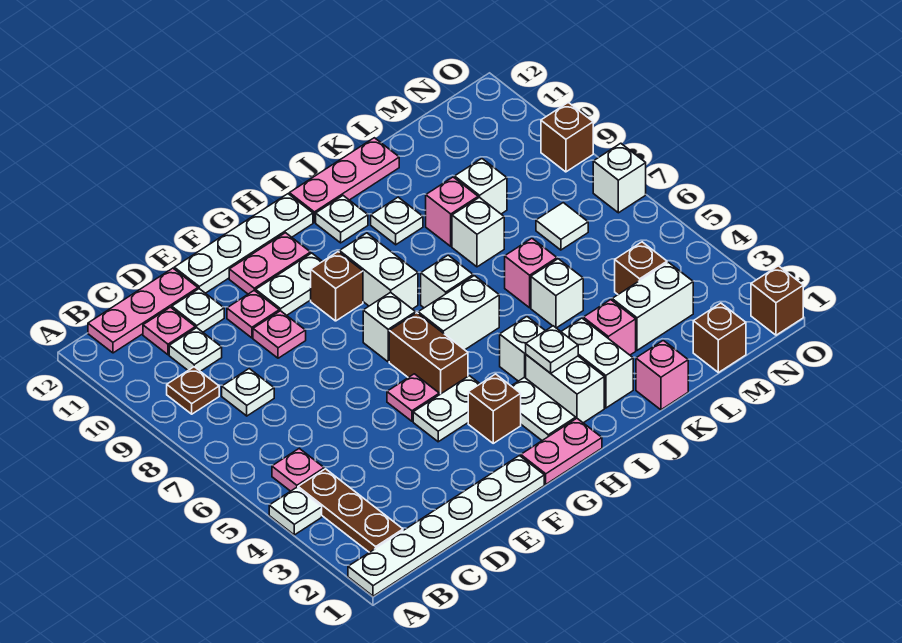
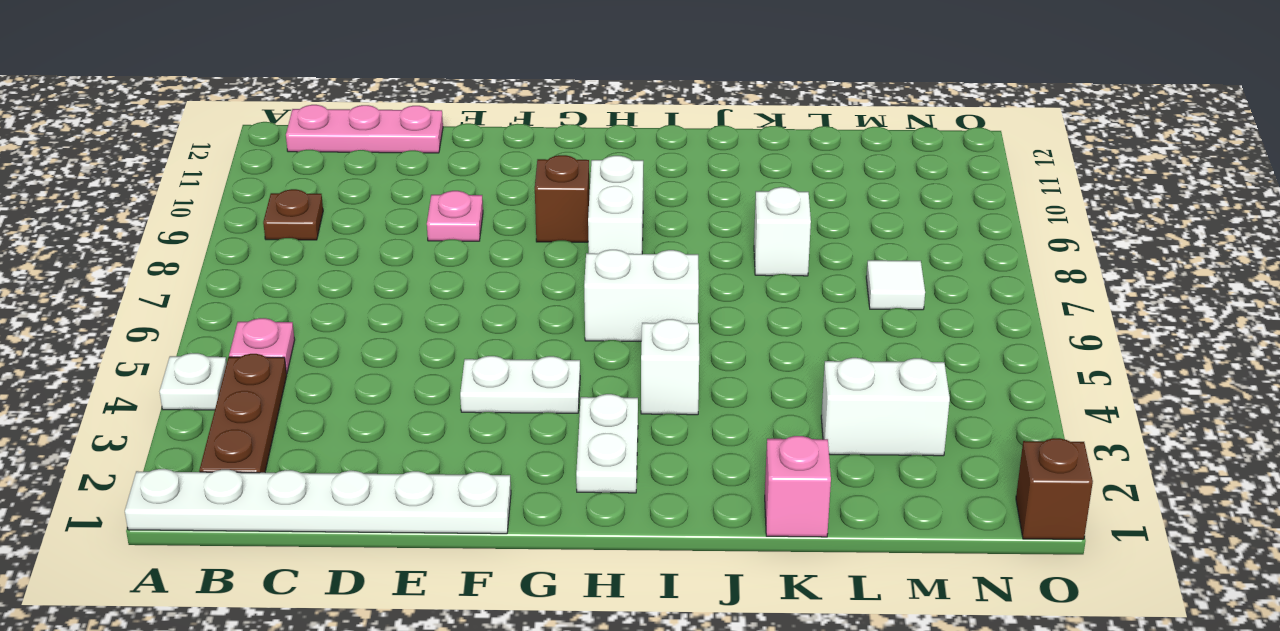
none -> white plate C8 level 1
none -> white plate C10 level 1
none -> pink plate C11 level 1
none -> white plate D11 level 1

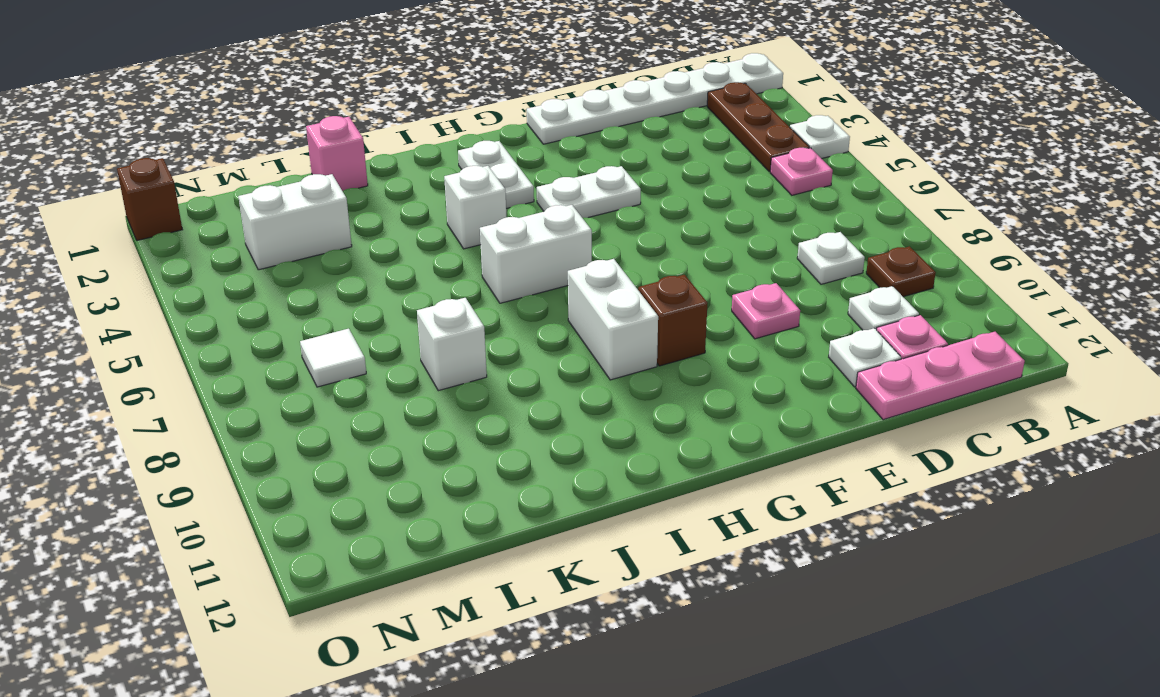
none -> pink plate E10 level 1
none -> white plate E12:H12 level 1
none -> pink plate F5 level 1
none -> white plate F10:G10 level 1

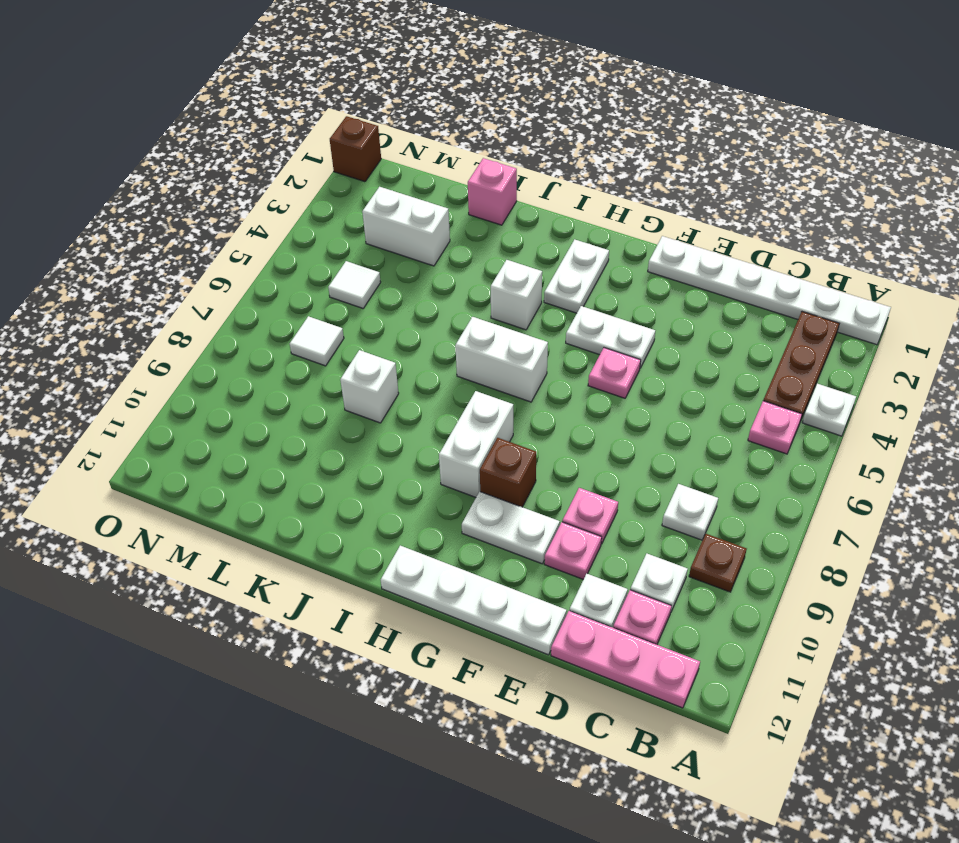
white tile M5 level 1 -> none
none -> pink plate F11:G11 level 1
none -> pink plate G1:H1 level 1
none -> brown brick G3 level 1
none -> brown brick G5:G6 level 1

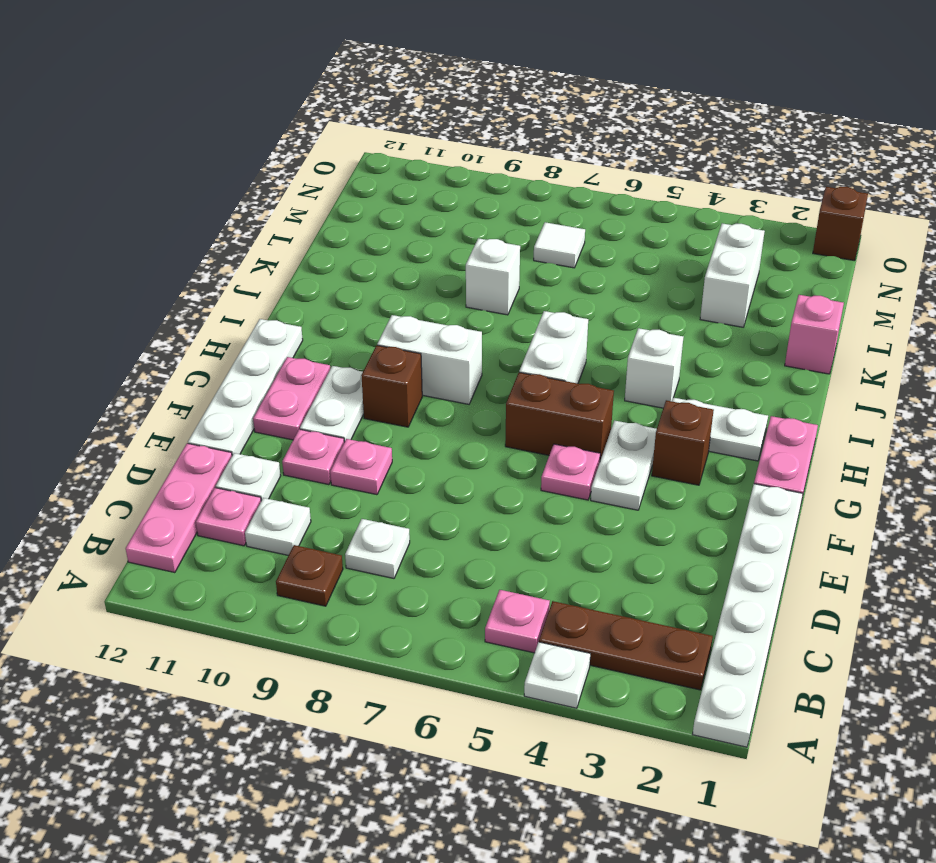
none -> white brick G7 level 1
none -> white brick I2:I3 level 1
none -> white brick I7 level 1
none -> white plate I11 level 1

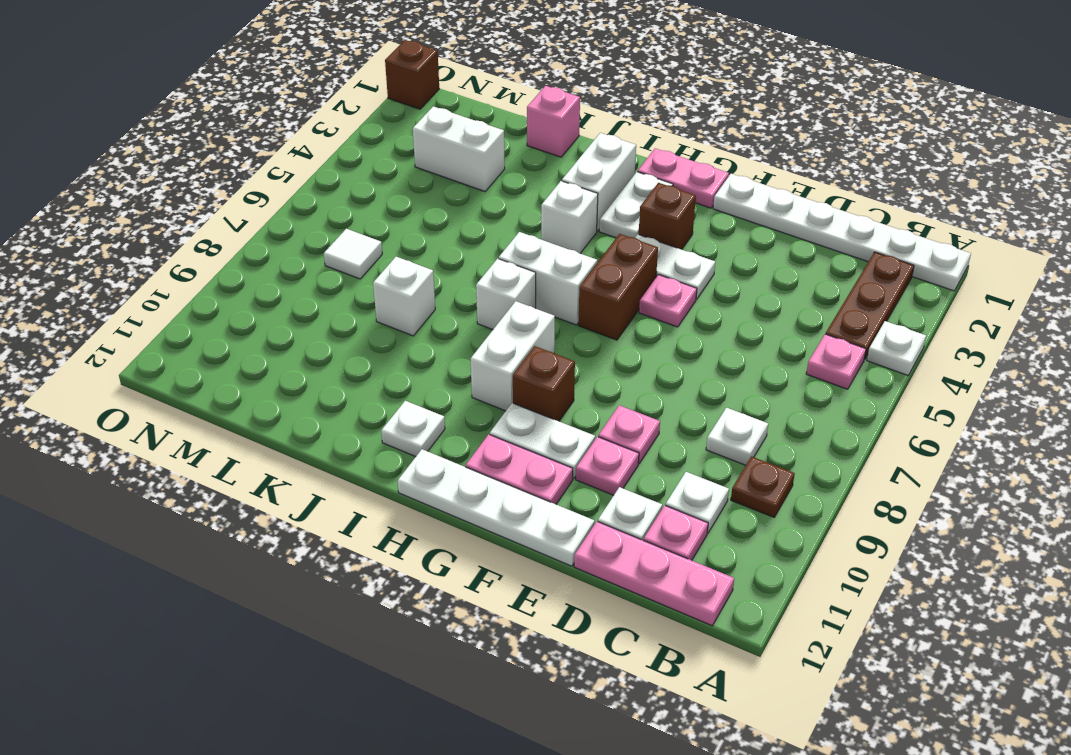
none -> white brick G7 level 1
none -> pink plate I12:K12 level 1
none -> white brick J2:J3 level 1
none -> white plate J10 level 1

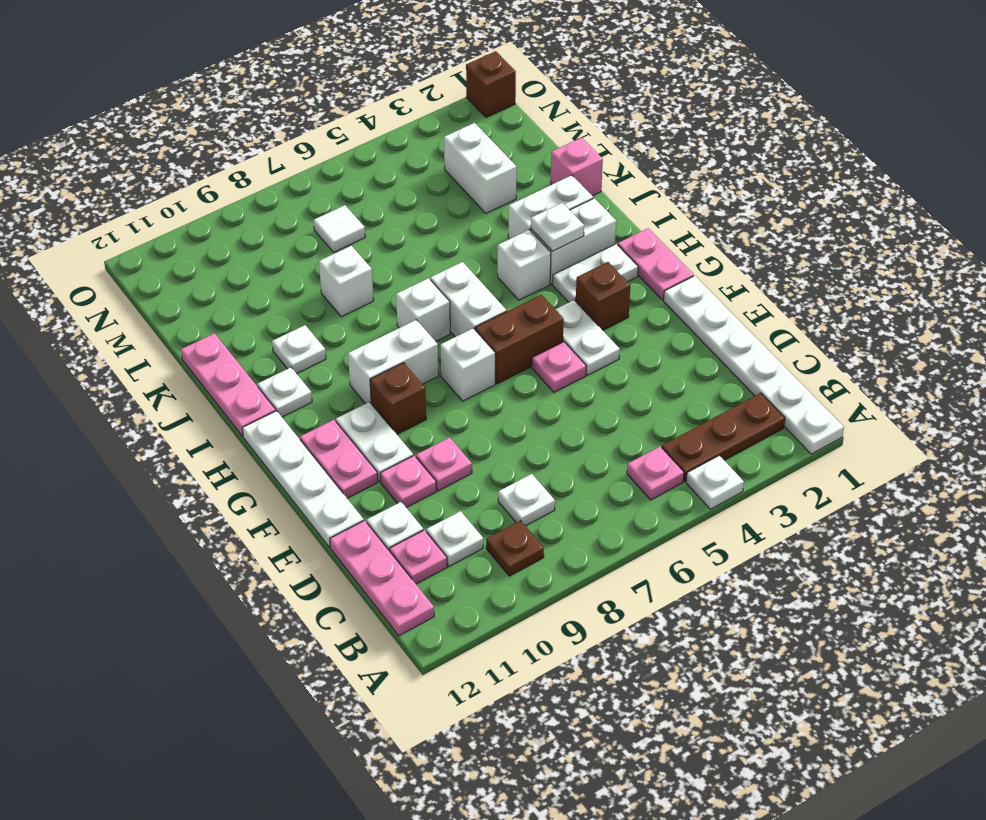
none -> pink brick K3 level 1
none -> white brick K5 level 1
none -> pink brick K6 level 1
none -> pink brick K9 level 1

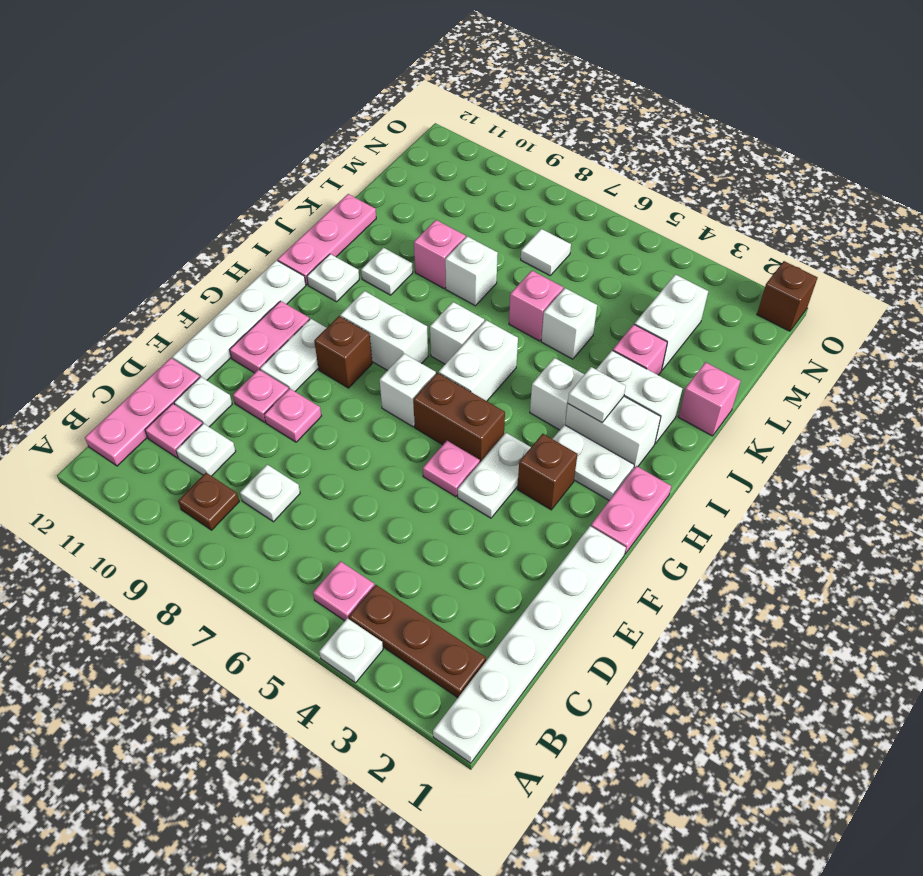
none -> white brick L9 level 1
none -> brown brick M1 level 1
none -> brown brick M4 level 1
none -> white brick O7 level 1

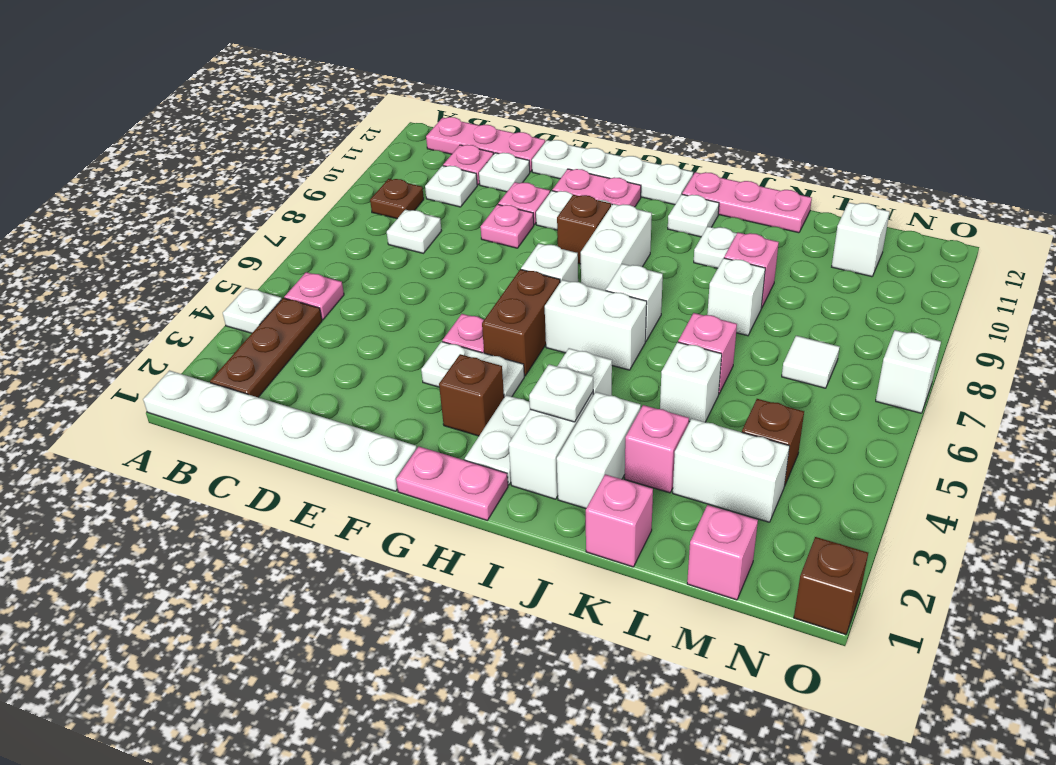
pink brick M1 level 1 -> brown brick M1 level 1
white brick M11 level 1 -> white brick L9 level 1
none -> brown brick O9 level 1

